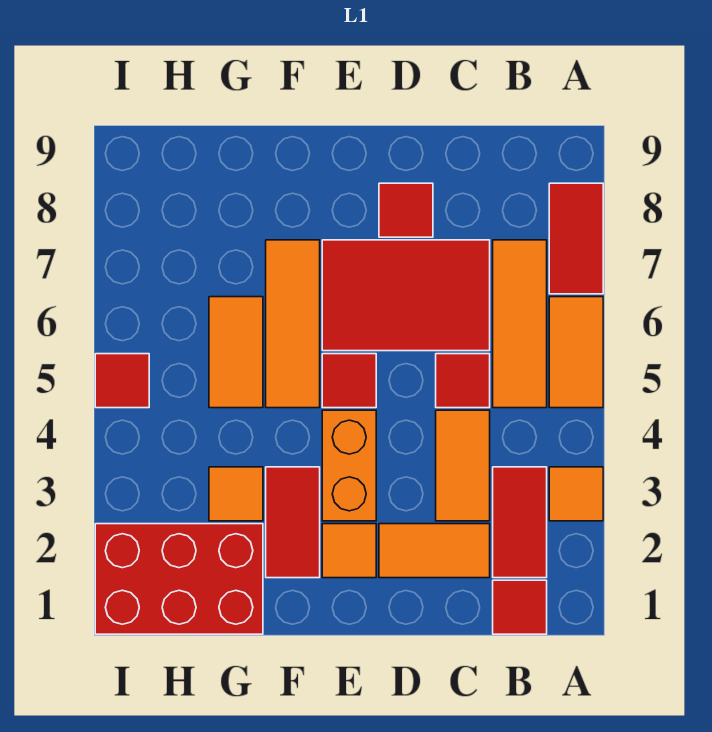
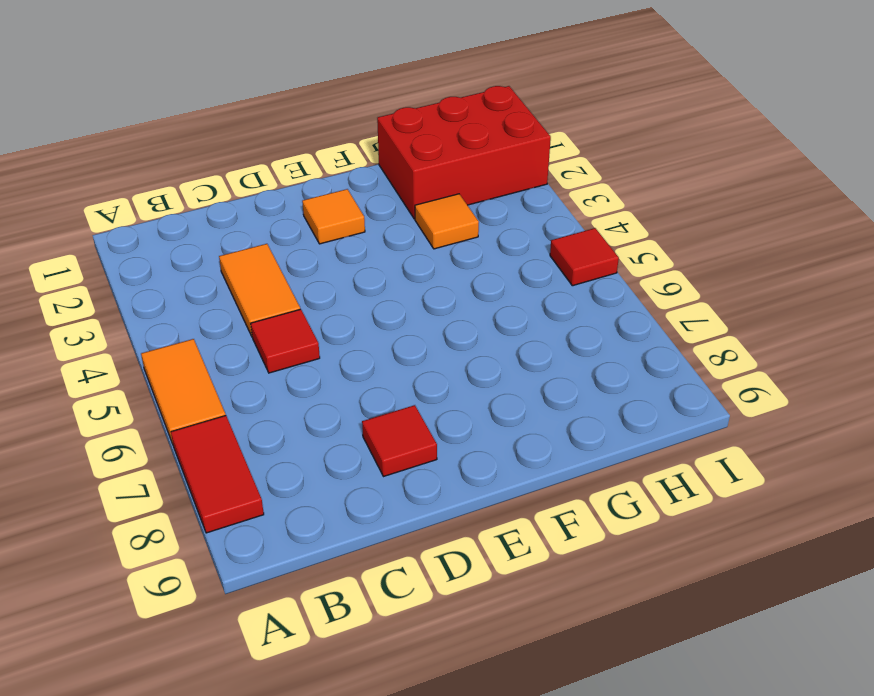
none -> orange tile A3 level 1
none -> red tile B1 level 1
none -> red tile B2:B3 level 1

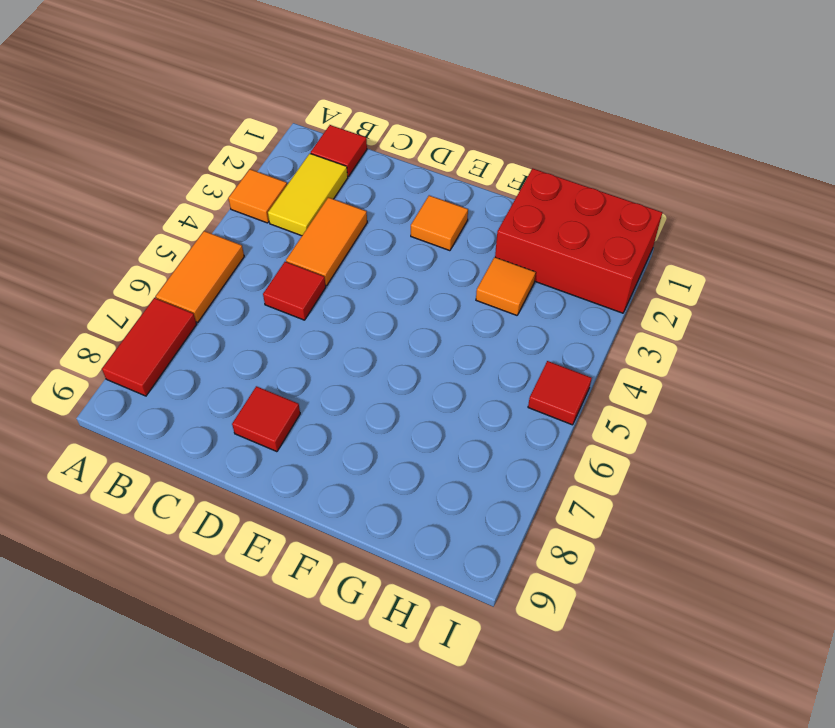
yellow tile B2:B3 level 1 -> red tile B2:B3 level 1
none -> orange tile B5:B7 level 1
none -> orange tile C2:D2 level 1
none -> red tile C6:E7 level 1

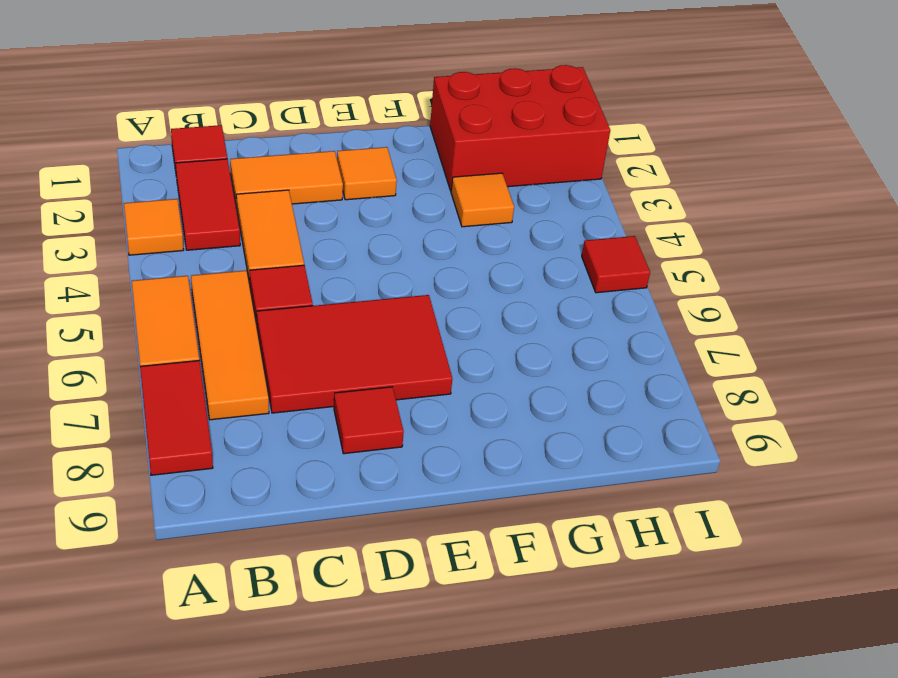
none -> orange brick E3:E4 level 1
none -> red tile E5 level 1
none -> red tile F2:F3 level 1

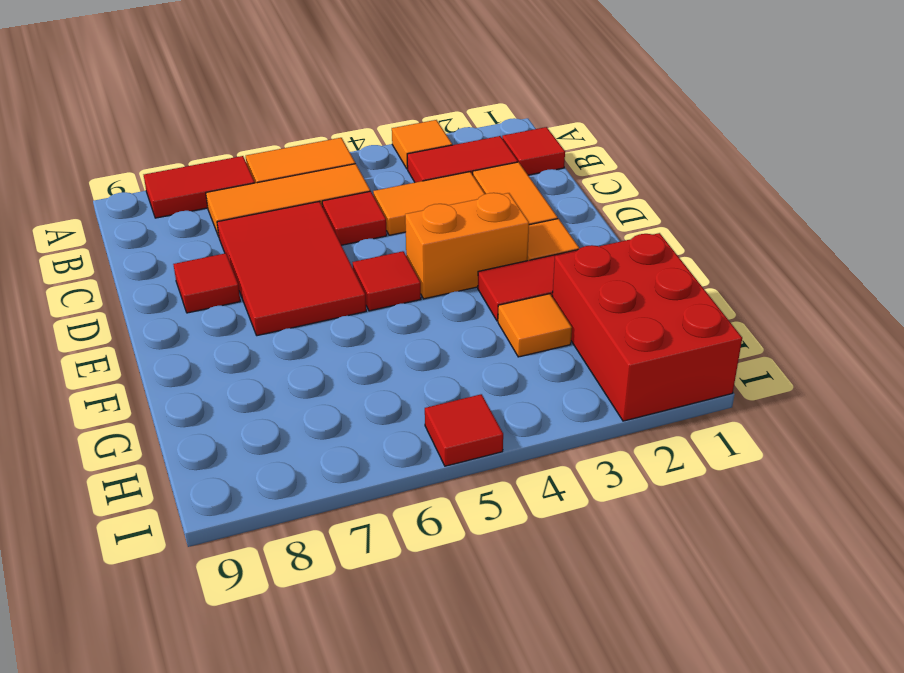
none -> orange tile F5:F7 level 1
none -> orange tile G5:G6 level 1

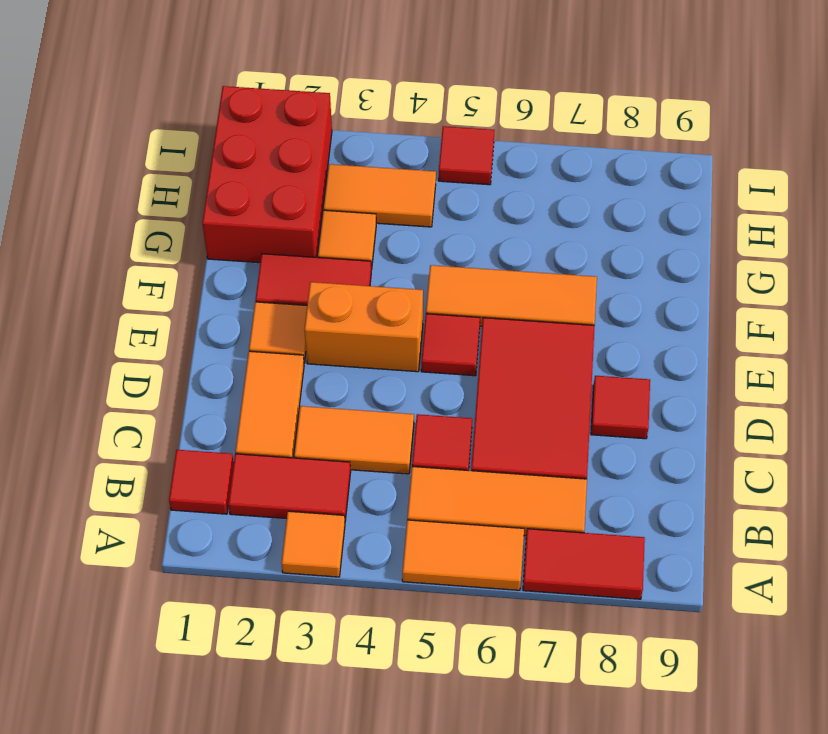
orange tile H3:H4 level 1 -> orange tile G5:G6 level 1

